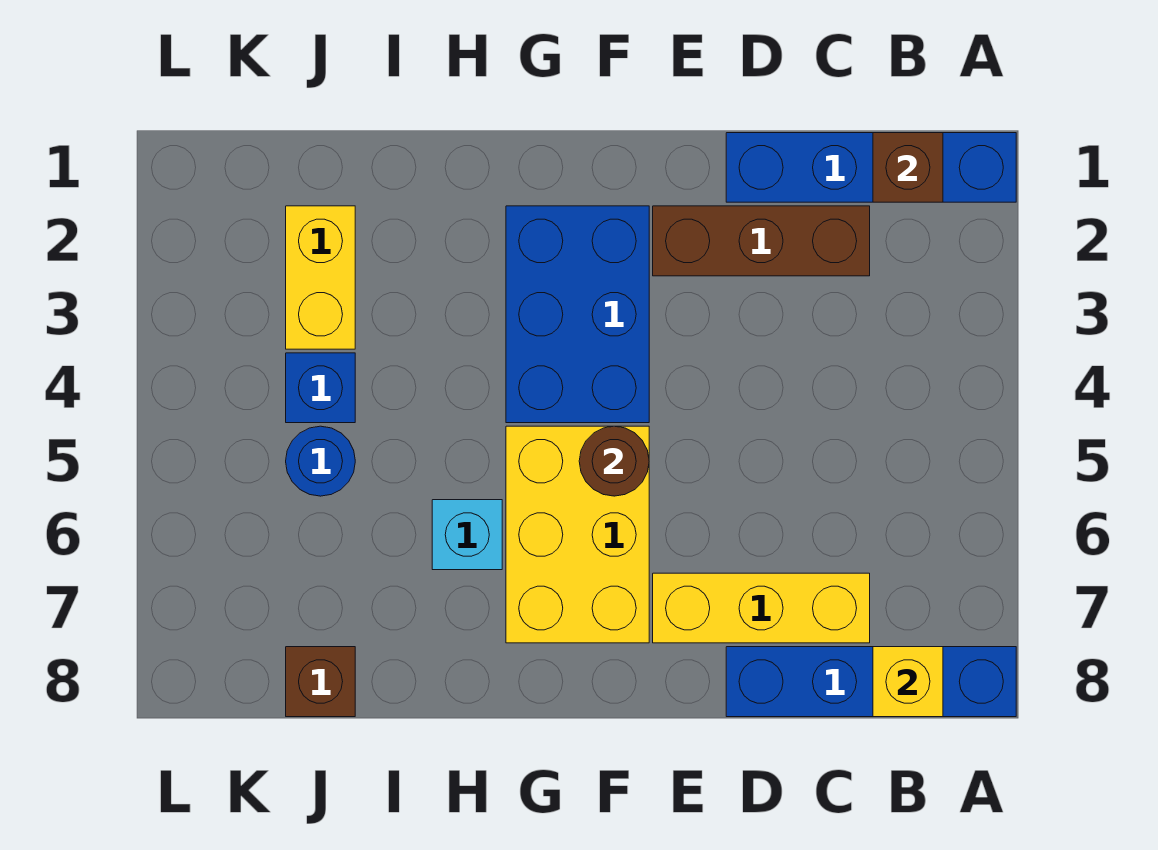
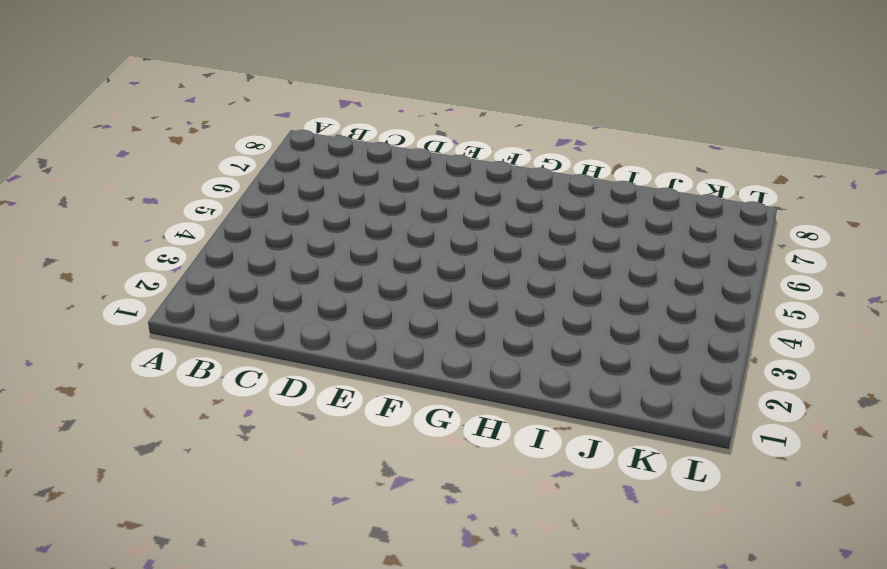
none -> blue brick A1:D1 level 1
none -> blue brick A8:D8 level 1
none -> brown brick C2:E2 level 1

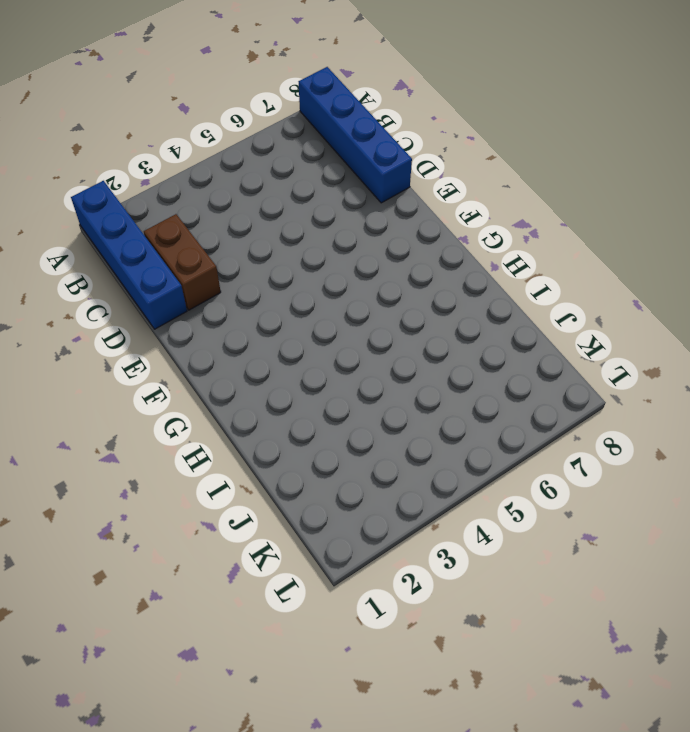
brown brick C2:D2 level 1 -> brown brick C2:E2 level 1
none -> yellow brick C7:E7 level 1
none -> blue brick F2:G4 level 1
none -> yellow brick F5:G7 level 1

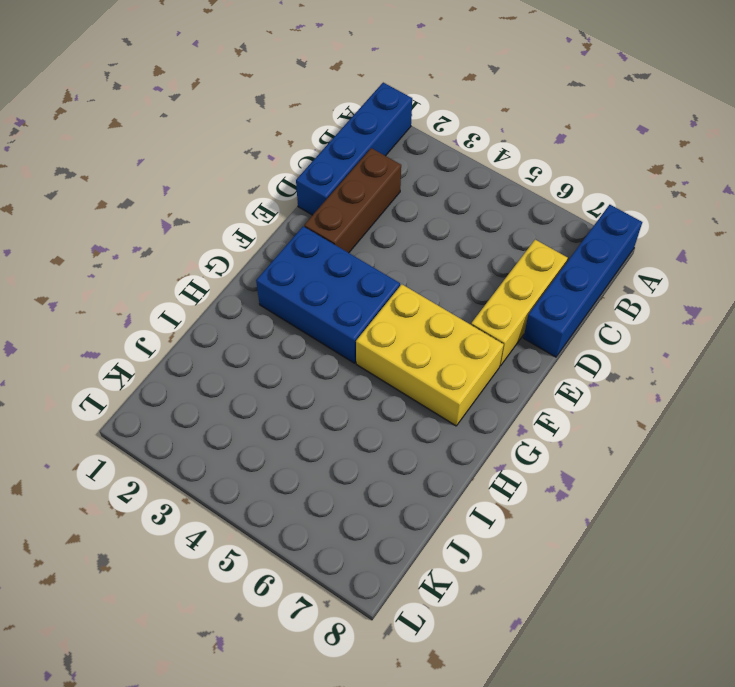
none -> cyan brick H6 level 1
none -> yellow brick J2:J3 level 1
none -> blue brick J4 level 1

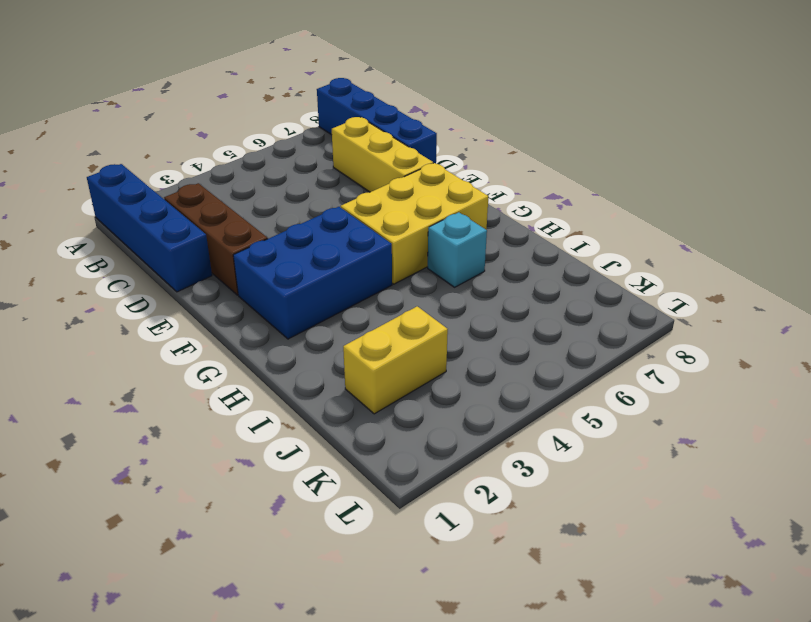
none -> blue brick J4 level 1
none -> blue round brick J5 level 1
none -> brown brick J8 level 1

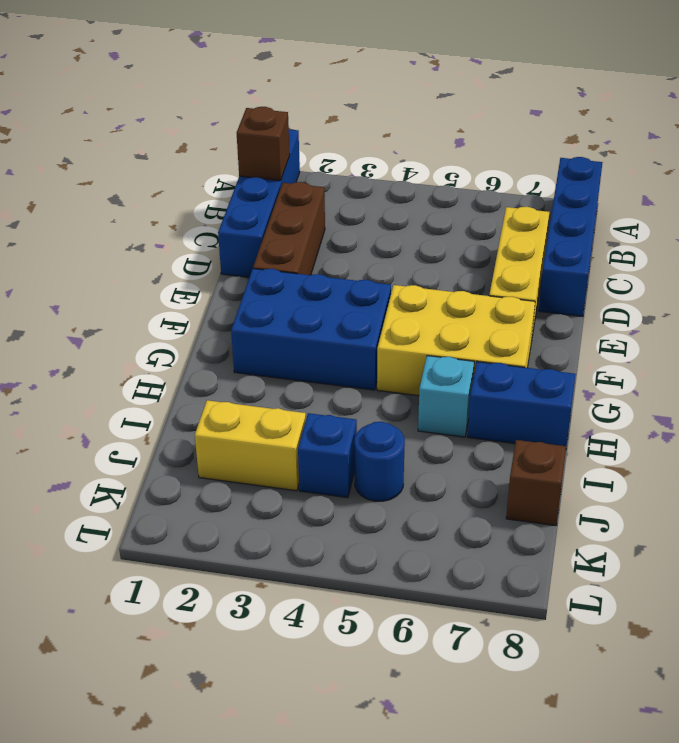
blue brick H7:H8 level 1 -> none
none -> yellow brick B8 level 2
none -> brown round brick F5 level 2

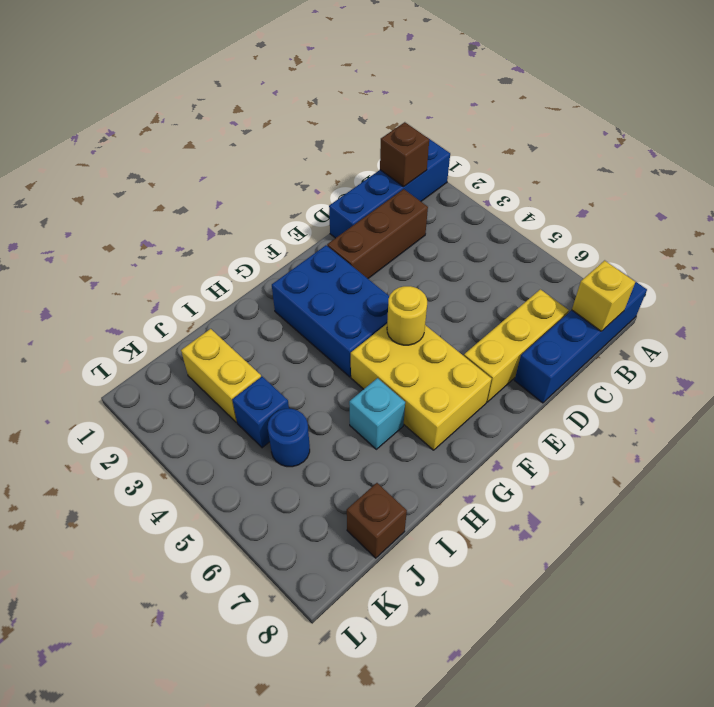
yellow round brick F5 level 2 -> brown round brick F5 level 2

